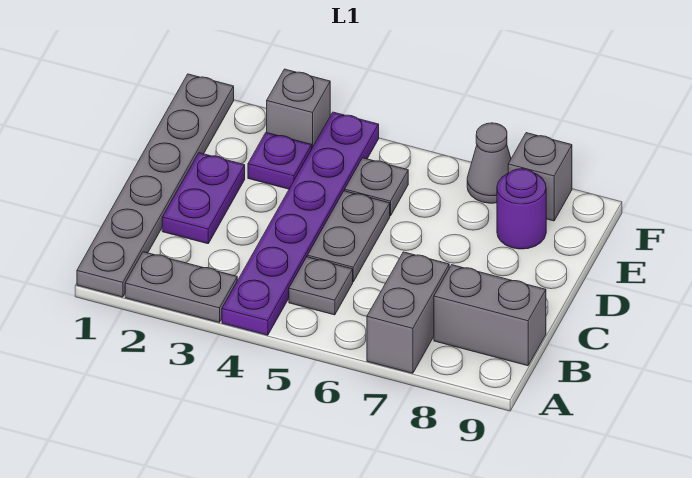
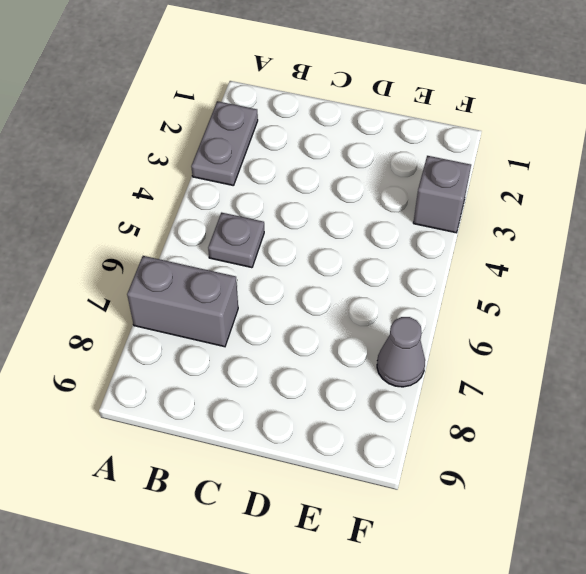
none -> grey plate A1:F1 level 1
none -> purple plate A4:F4 level 1
none -> grey brick B8:B9 level 1

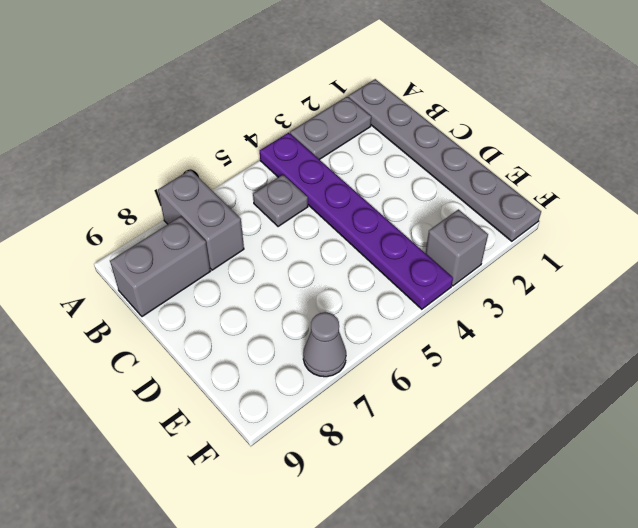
none -> purple plate C2:D2 level 1
none -> grey plate C5:D5 level 1
none -> purple plate E3 level 1

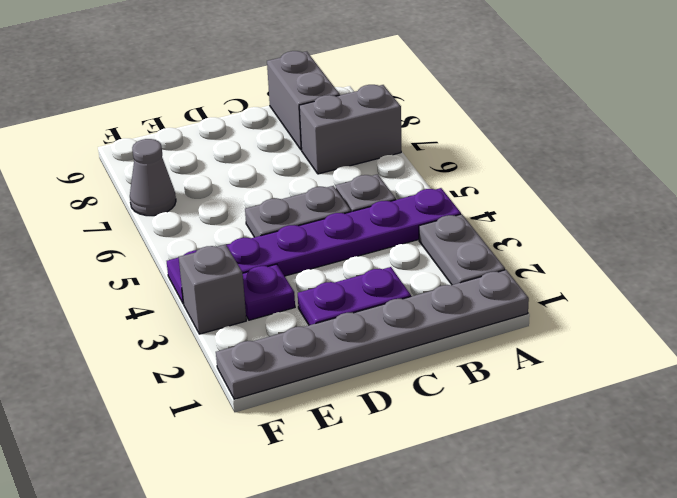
none -> grey plate E5 level 1
none -> purple round brick E8 level 1
none -> grey brick F8 level 1

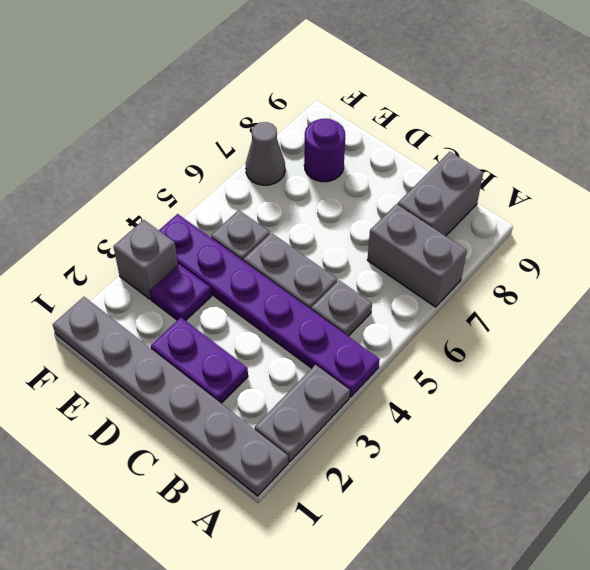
none -> grey brick F8 level 1

